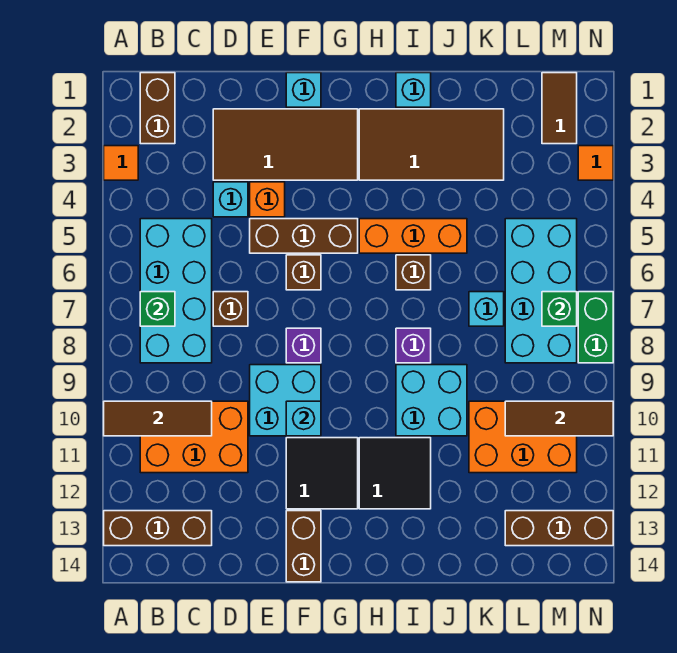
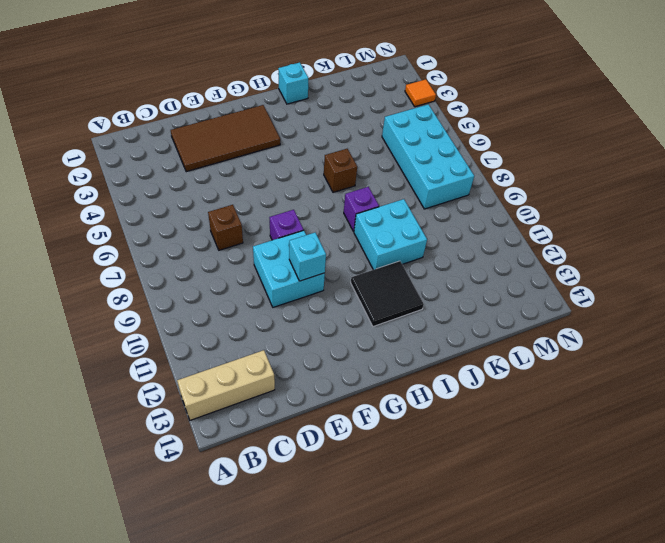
tan brick A13:C13 level 1 -> brown brick A13:C13 level 1
none -> orange tile A3 level 1
none -> brown brick B1:B2 level 1
none -> cyan brick B5:C8 level 1
none -> orange brick B10:D11 level 1

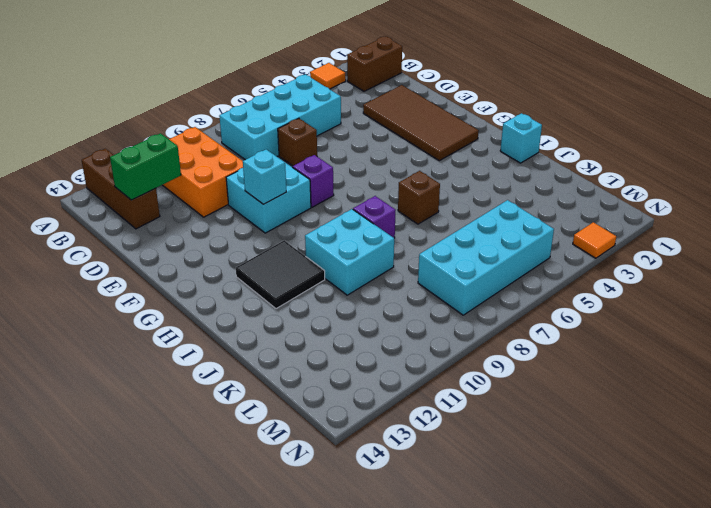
green brick C12:C13 level 2 -> green brick N7:N8 level 1
none -> cyan brick D4 level 1
none -> orange brick E4 level 1
none -> brown brick E5:G5 level 1
none -> cyan brick F1 level 1

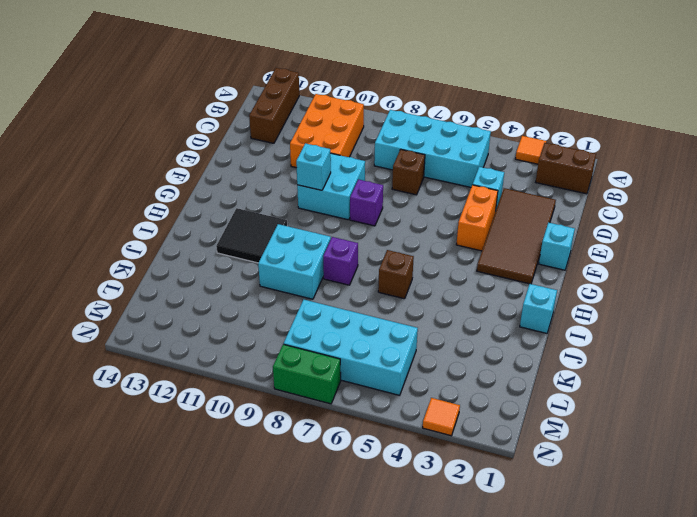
orange brick E4:F4 level 1 -> orange brick E4 level 1
none -> brown brick E5:G5 level 1
none -> brown brick F6 level 1
none -> black tile F11:G12 level 1
none -> brown brick F13:F14 level 1

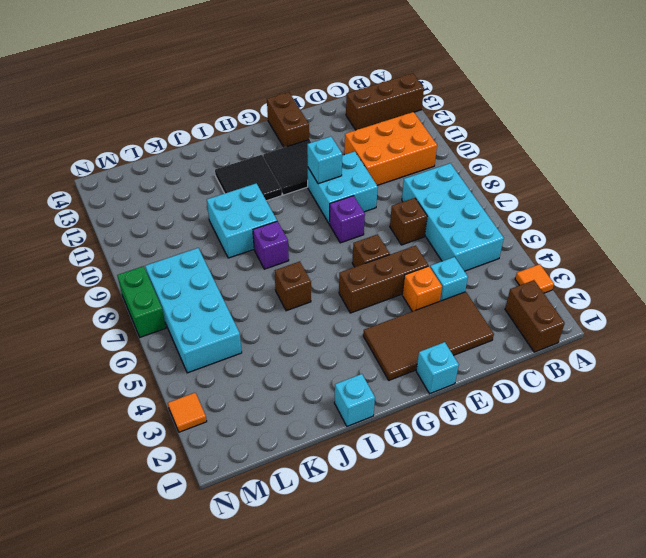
none -> brown tile H2:K3 level 1
none -> orange brick H5:J5 level 1
none -> cyan brick K7 level 1
none -> orange brick K10:M11 level 1

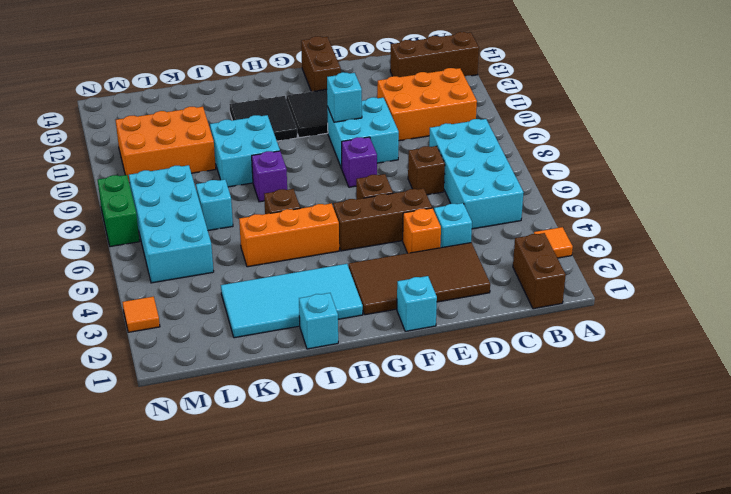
cyan tile H2:K3 level 1 -> brown tile H2:K3 level 1
none -> brown brick L13:N13 level 1
none -> brown tile M1:M2 level 1
none -> brown tile A10:C10 level 2
none -> green brick B7 level 2

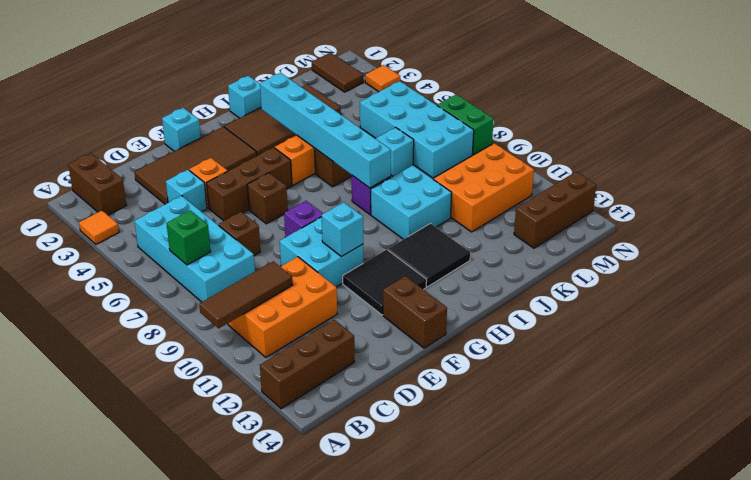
cyan brick I3:I8 level 2 -> none
none -> brown tile L10:N10 level 2
none -> green brick M7 level 2

